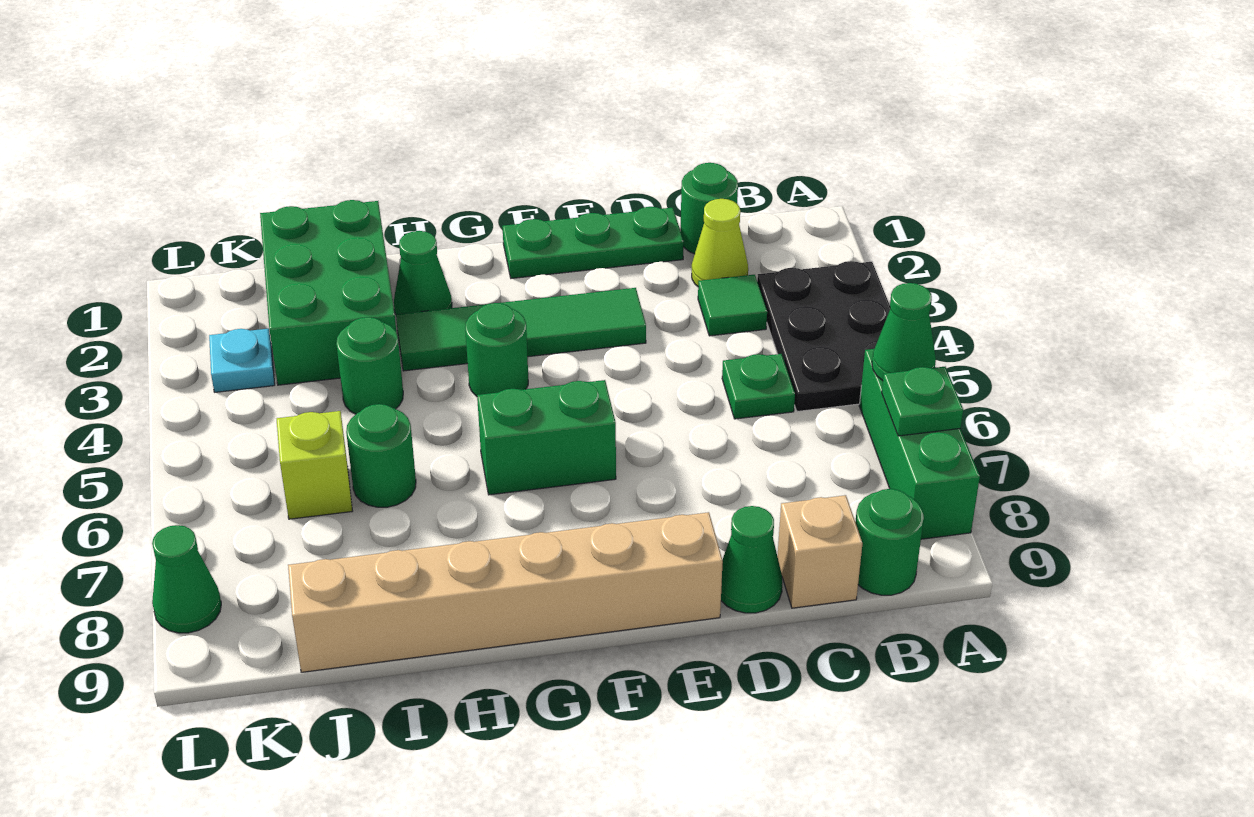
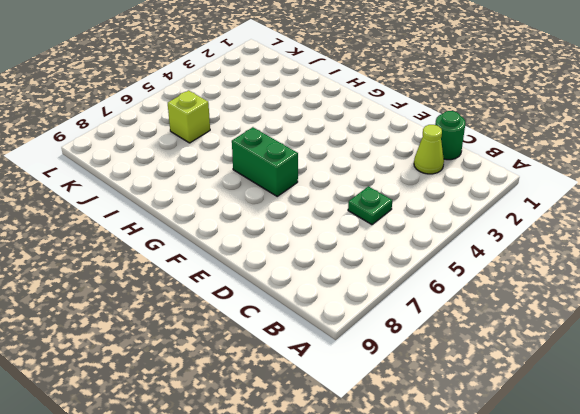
none -> black plate A3:B5 level 1
none -> green brick A6:A8 level 1
none -> green round brick B9 level 1

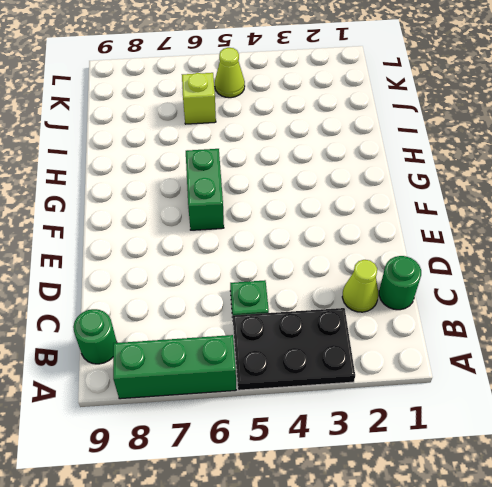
lime cone K5 level 1 -> none
none -> green tile C3 level 1
none -> tan brick C9 level 1
none -> green plate D1:F1 level 1

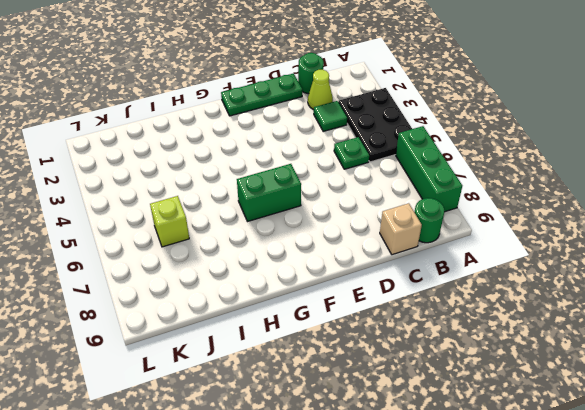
none -> green cone D9 level 1
none -> green tile E3:H3 level 1
none -> tan brick E9:J9 level 1

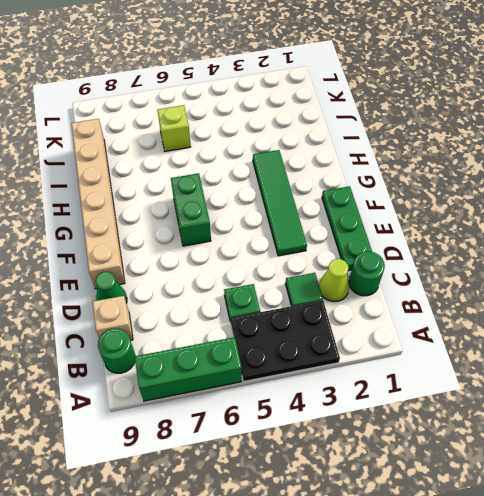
none -> green round brick G4 level 1
none -> green cone H2 level 1
none -> green brick I1:J3 level 1

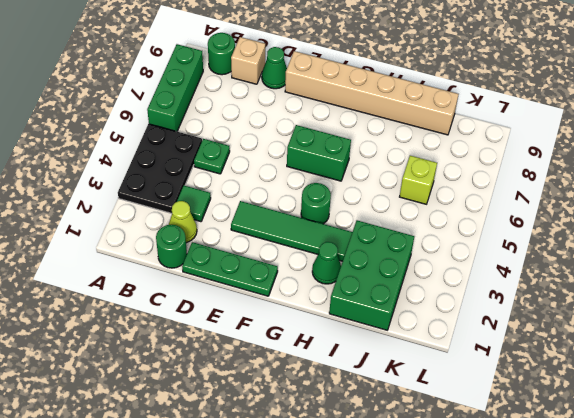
none -> green round brick I4 level 1
none -> green round brick I6 level 1
none -> cyan plate K3 level 1

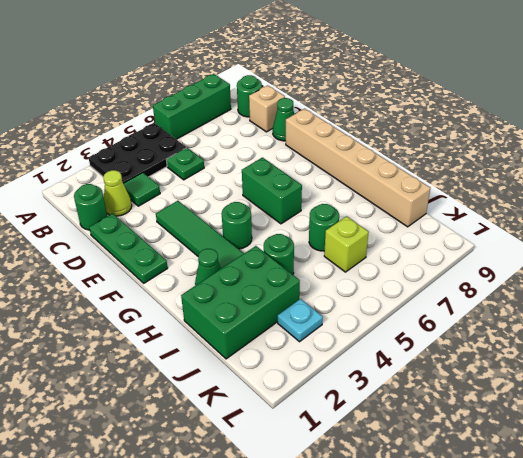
none -> green cone L8 level 1
none -> green cone A6 level 2
none -> green plate A7 level 2

